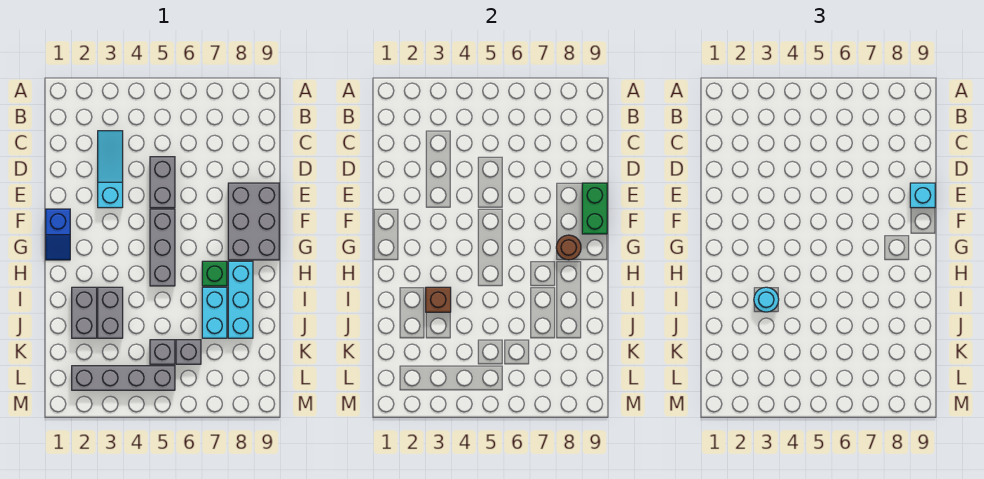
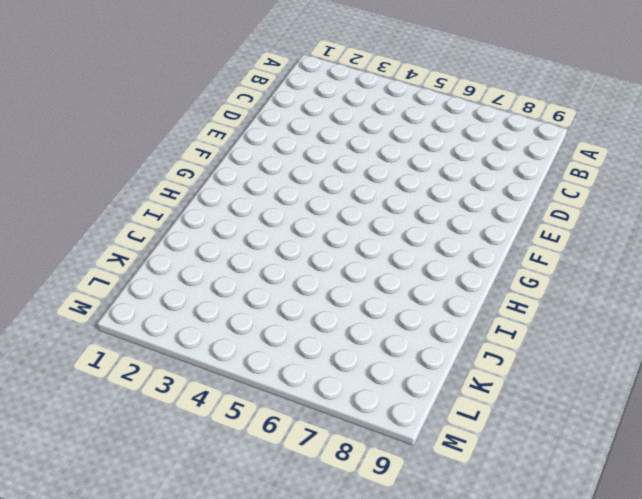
none -> cyan slope C3:E3 level 1 top E
none -> grey brick D5:E5 level 1
none -> grey brick E8:G9 level 1

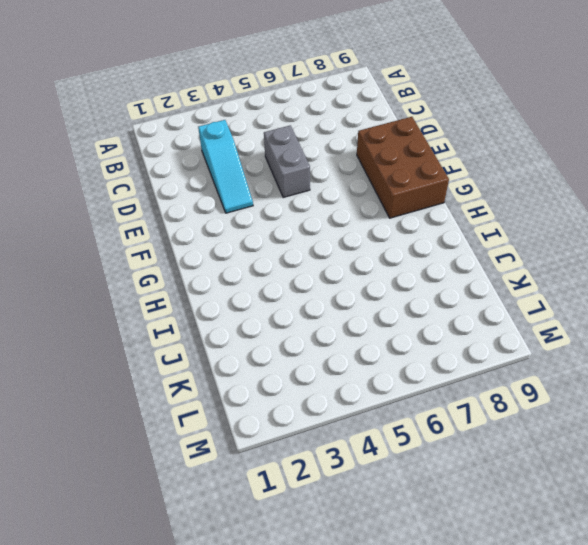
cyan slope C3:E3 level 1 top C -> cyan slope C3:E3 level 1 top E
brown brick E8:G9 level 1 -> grey brick E8:G9 level 1
none -> blue slope F1:G1 level 1 top F
none -> grey brick F5:H5 level 1
none -> green brick H7 level 1

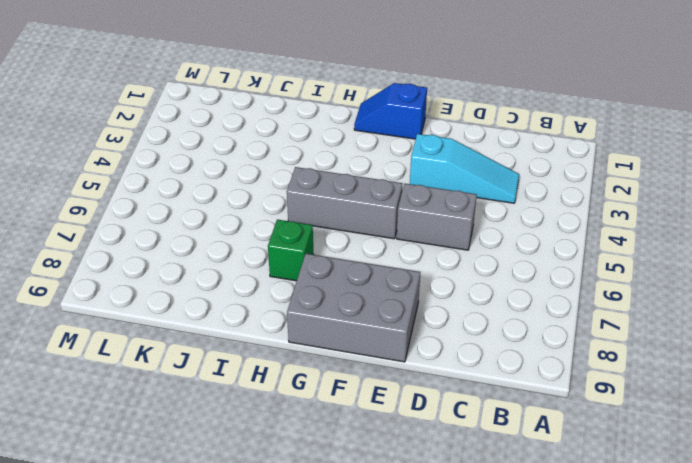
none -> cyan brick H8:J8 level 1
none -> grey brick I2:J2 level 1
none -> grey brick I3:J3 level 1

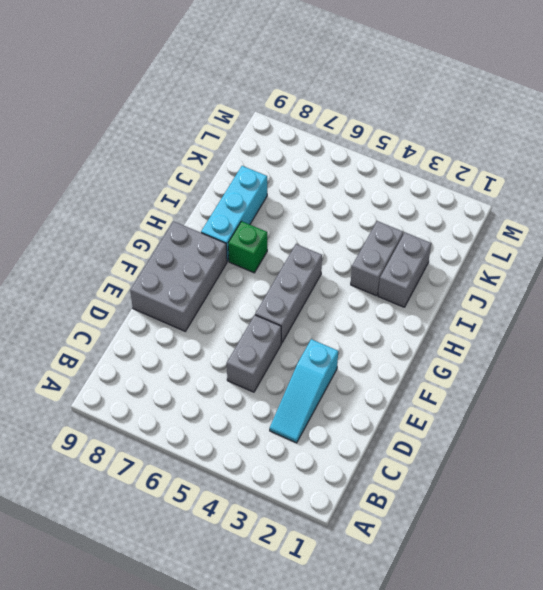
none -> blue slope F1:G1 level 1 top F
none -> cyan brick I7:J7 level 1
none -> grey brick K5 level 1

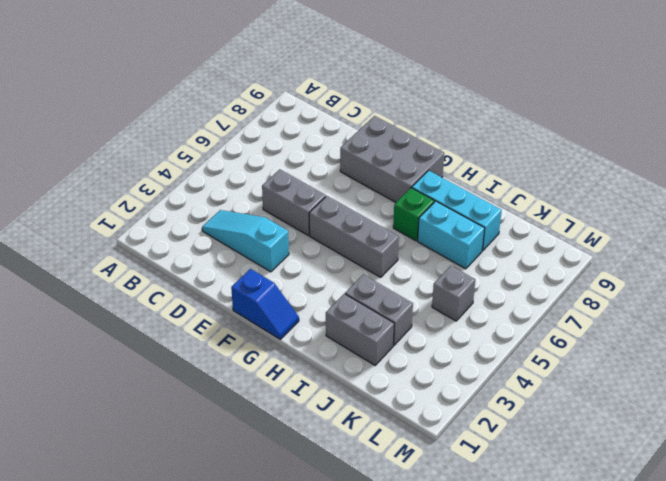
none -> grey brick K6 level 1
none -> grey brick L2:L5 level 1
none -> green brick E9:F9 level 2

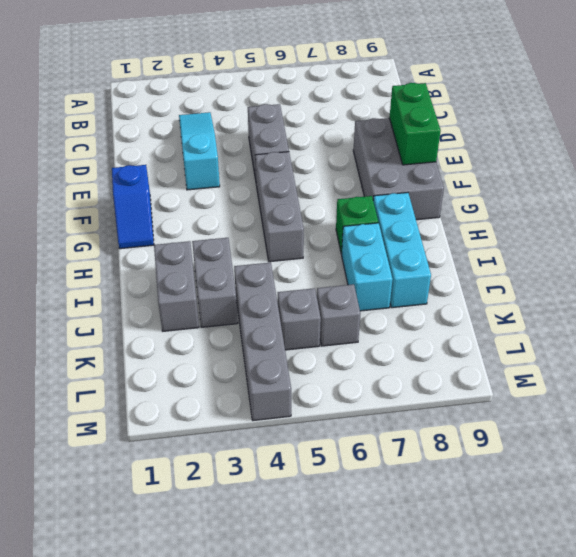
grey brick J4:M4 level 1 -> grey brick L2:L5 level 1
none -> brown round brick G8 level 2
none -> brown brick I3 level 2
none -> cyan brick E9 level 3

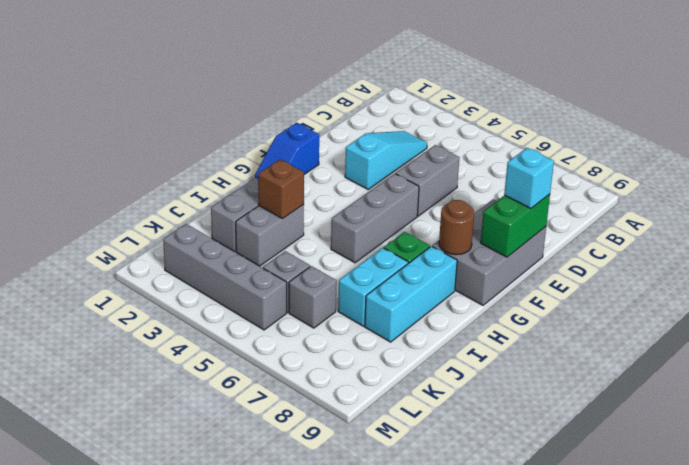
none -> cyan round brick I3 level 3

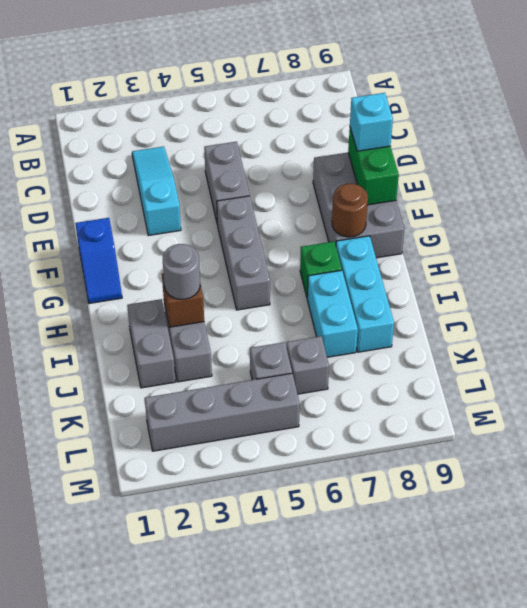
grey round brick I3 level 3 -> cyan round brick I3 level 3

